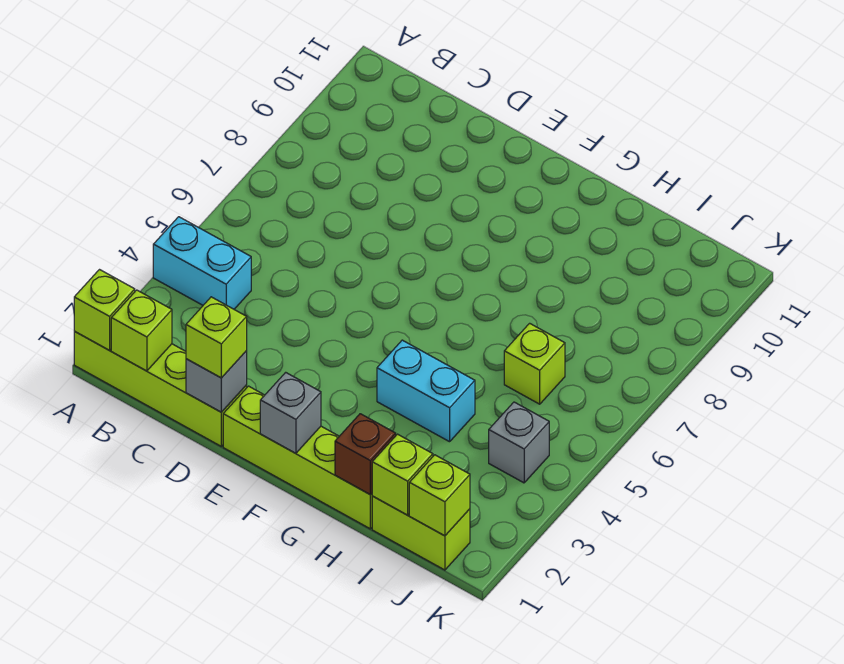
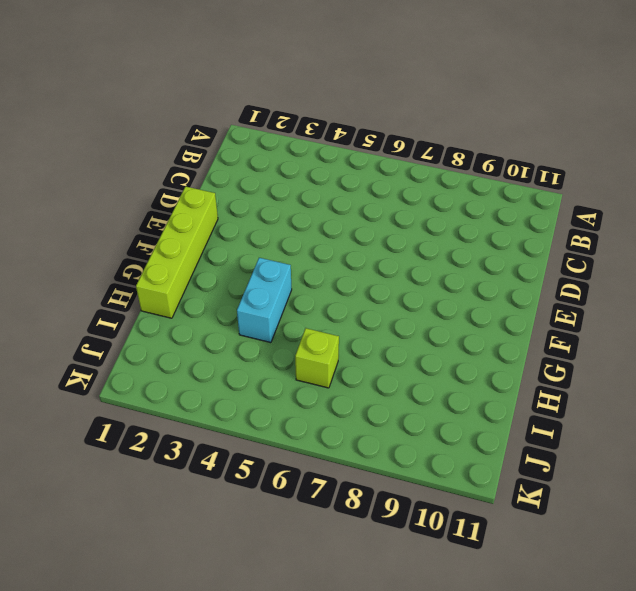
none -> lime brick A1:D1 level 1
none -> cyan brick A4:B4 level 1
none -> lime brick I1:J1 level 1

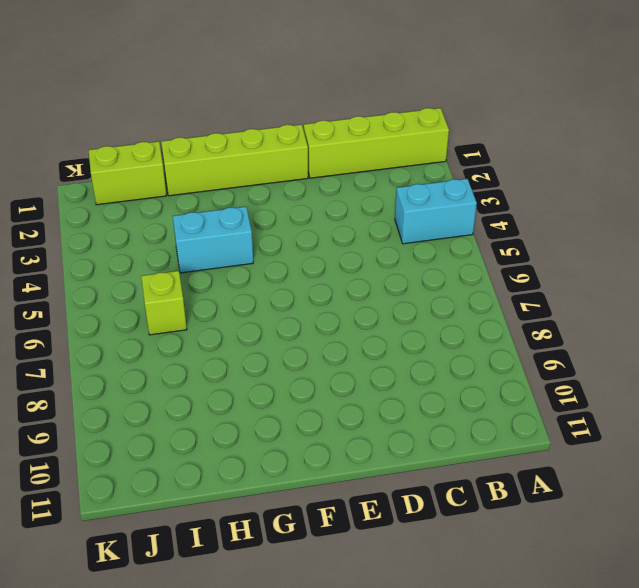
none -> grey brick J4 level 1
none -> lime brick A1 level 2
none -> lime brick B1 level 2

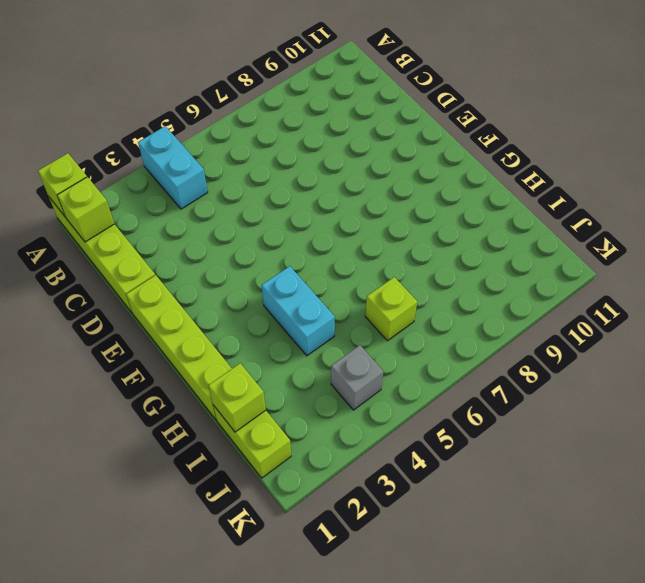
none -> grey brick D1 level 2
none -> grey brick F1 level 2
none -> brown brick H1 level 2

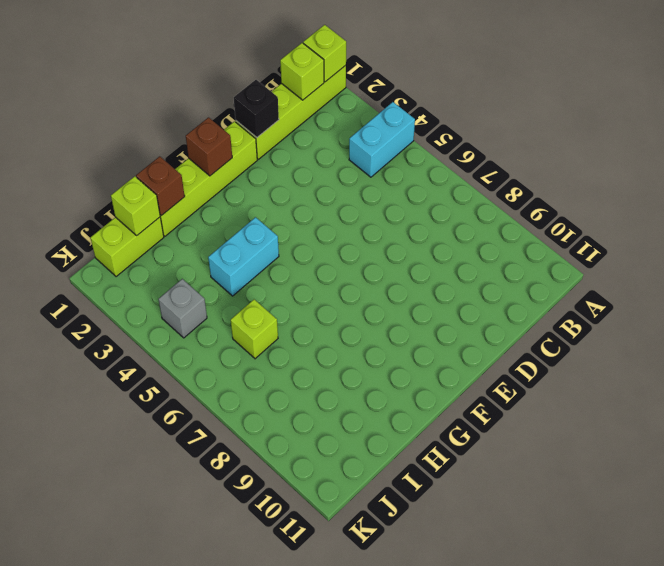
black brick D1 level 2 -> grey brick D1 level 2
brown brick F1 level 2 -> grey brick F1 level 2
none -> lime brick J1 level 2
none -> lime brick D1 level 3

